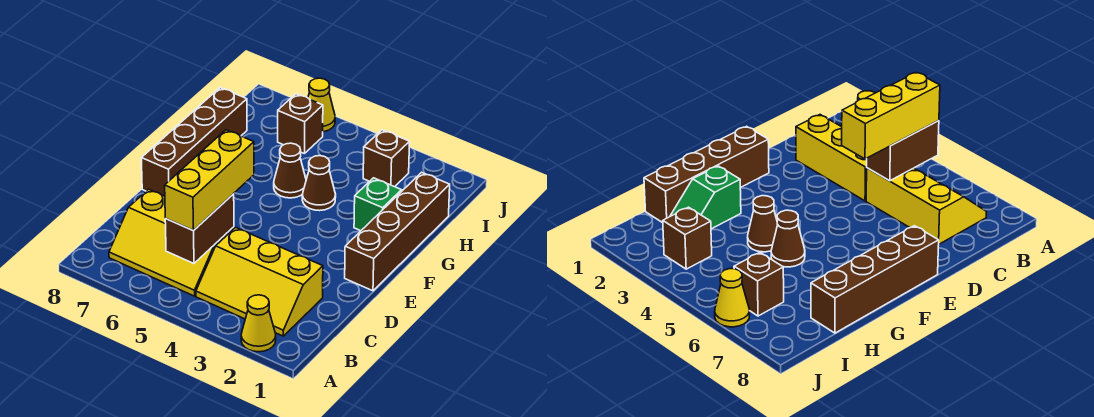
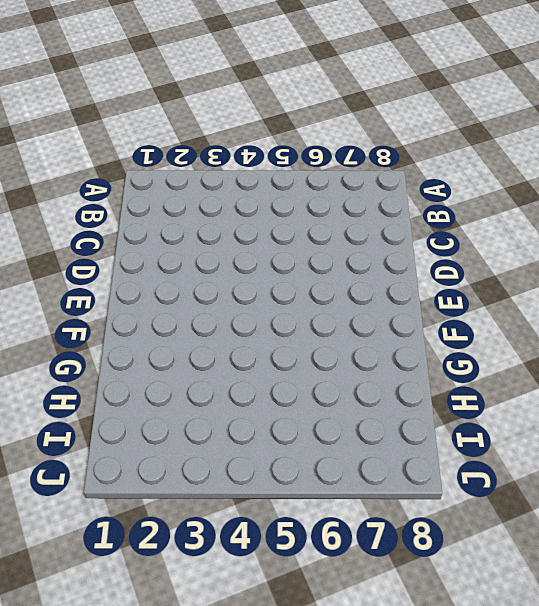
none -> yellow cone A2 level 1
none -> yellow slope B2:C4 level 1 top C
none -> yellow slope B5:C7 level 1 top C

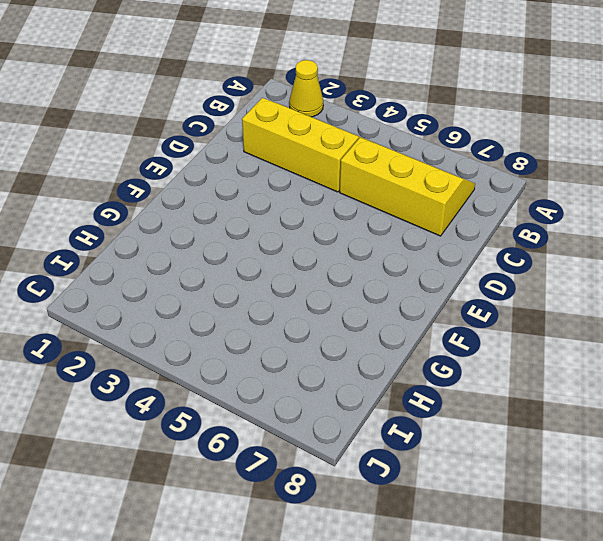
none -> brown brick E1:H1 level 1
none -> brown brick E8:H8 level 1
none -> green slope G2:H2 level 1 top G

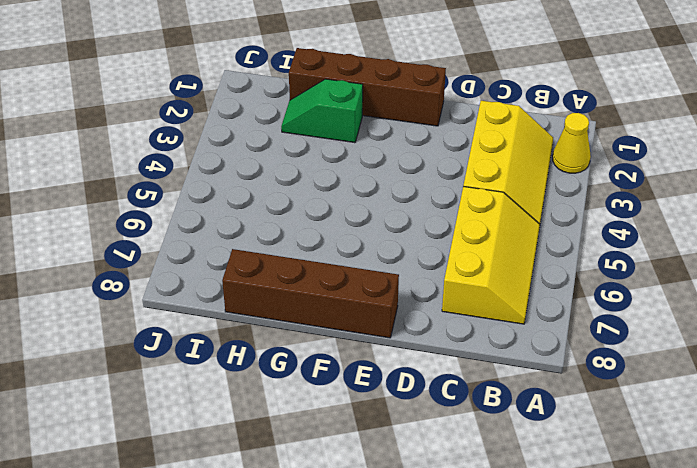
none -> brown cone G4 level 1
none -> brown cone G5 level 1
none -> brown brick I3 level 1

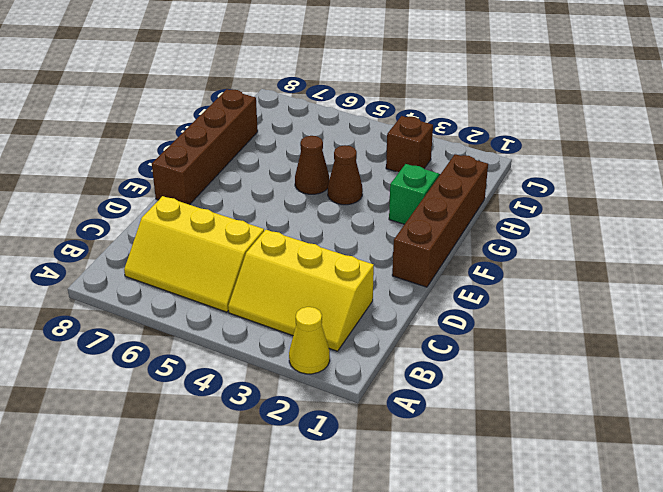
none -> brown brick I6 level 1
none -> yellow cone J6 level 1
none -> brown brick B5:C5 level 2

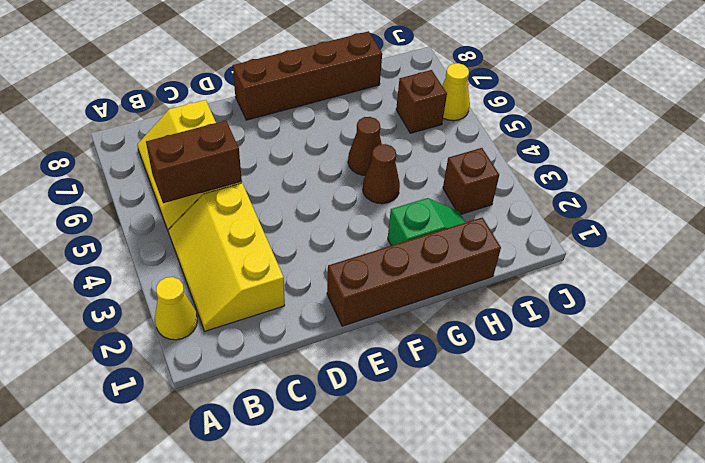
none -> yellow brick B5:D5 level 3

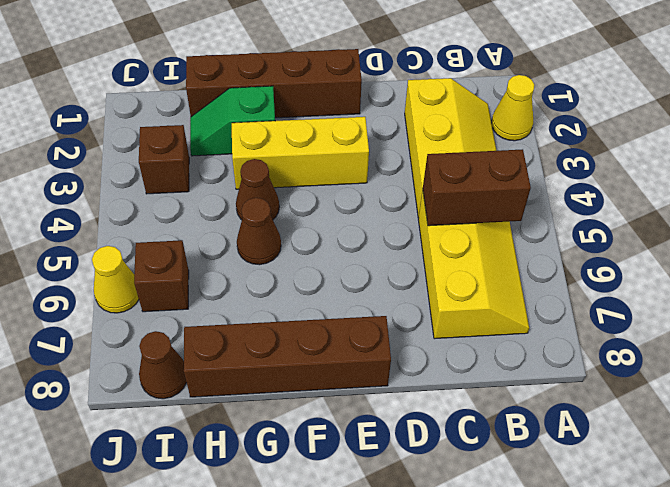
yellow brick E3:G3 level 1 -> yellow brick B5:D5 level 3
brown cone I8 level 1 -> none

